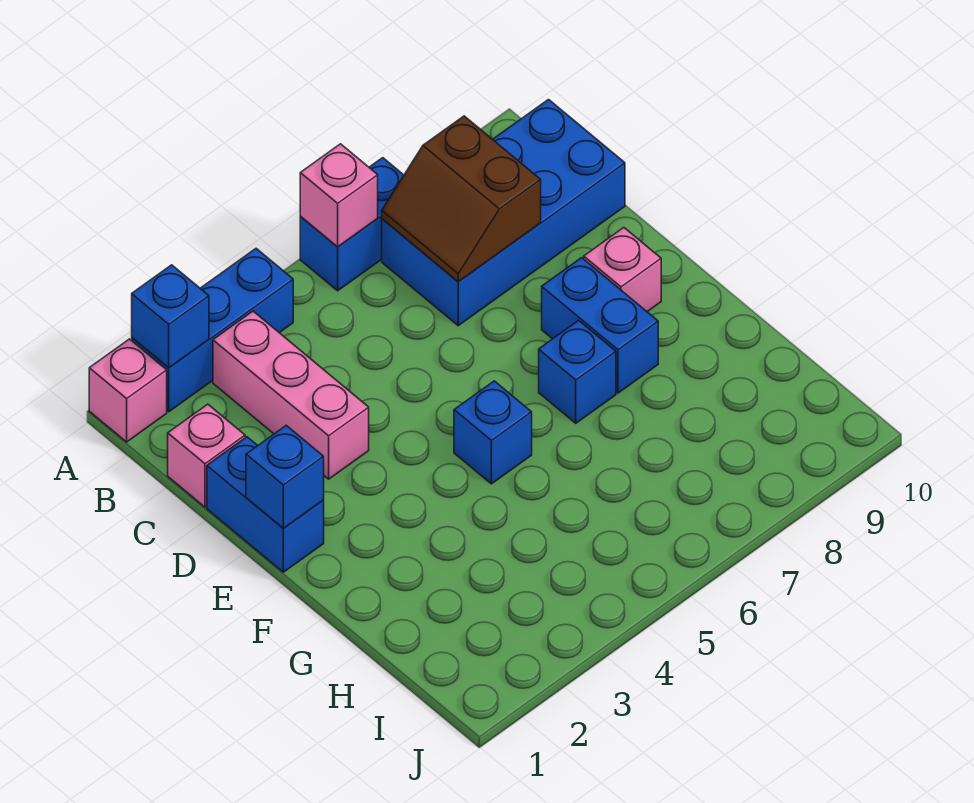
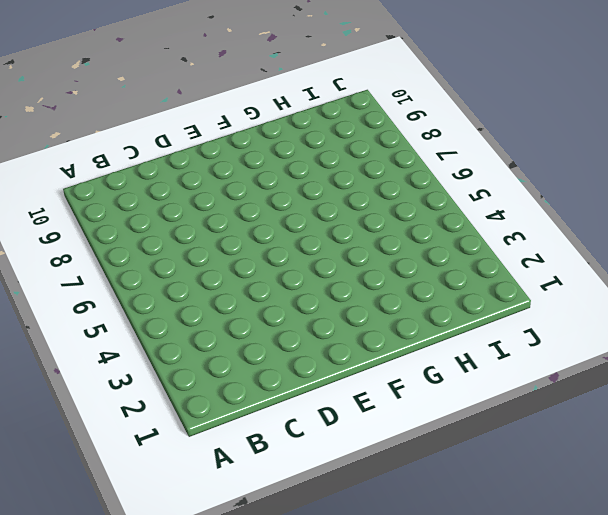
none -> pink brick A1 level 1
none -> blue brick A2:A4 level 1
none -> blue brick A6:A7 level 1

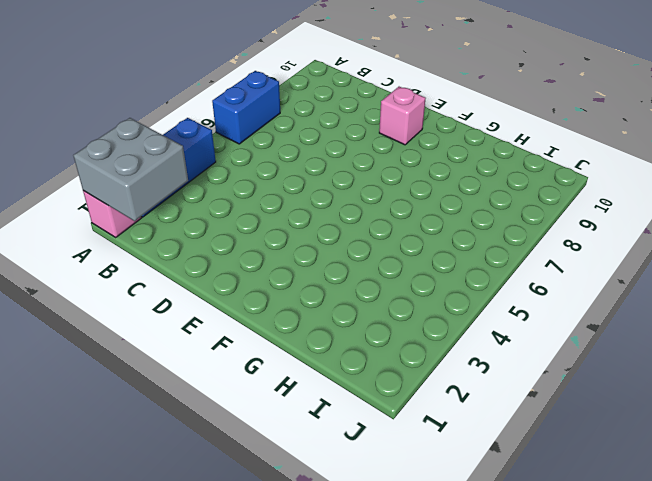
grey brick A1:B2 level 2 -> blue brick A2 level 2
none -> pink brick B3:D3 level 1
none -> blue brick B7:C10 level 1
none -> pink brick C1 level 1

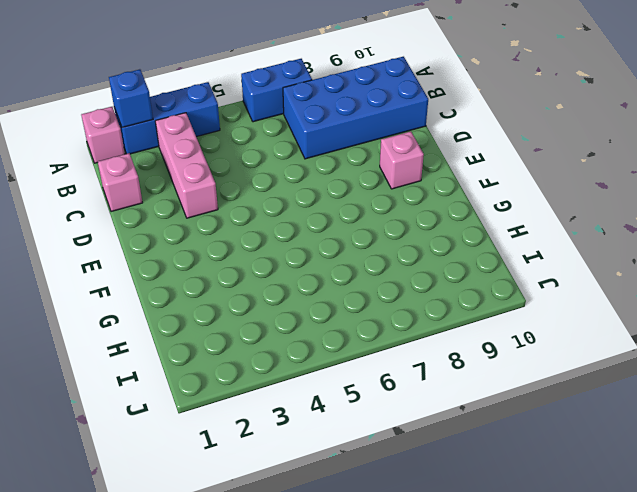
none -> blue brick D1:E1 level 1
none -> blue brick E8:F8 level 1
none -> blue brick F5 level 1

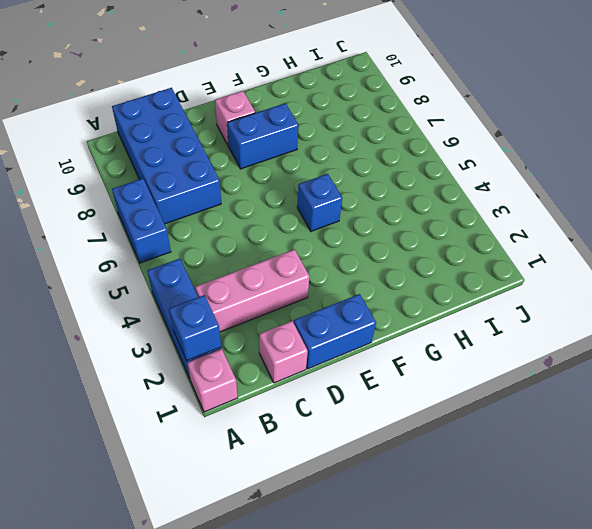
none -> blue brick F7 level 1
none -> pink brick A6 level 2
none -> brown slope B7:C8 level 2 top 8

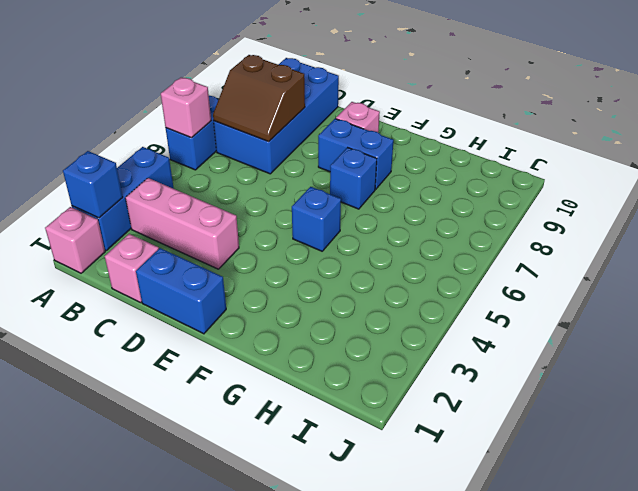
none -> blue brick E1 level 2

